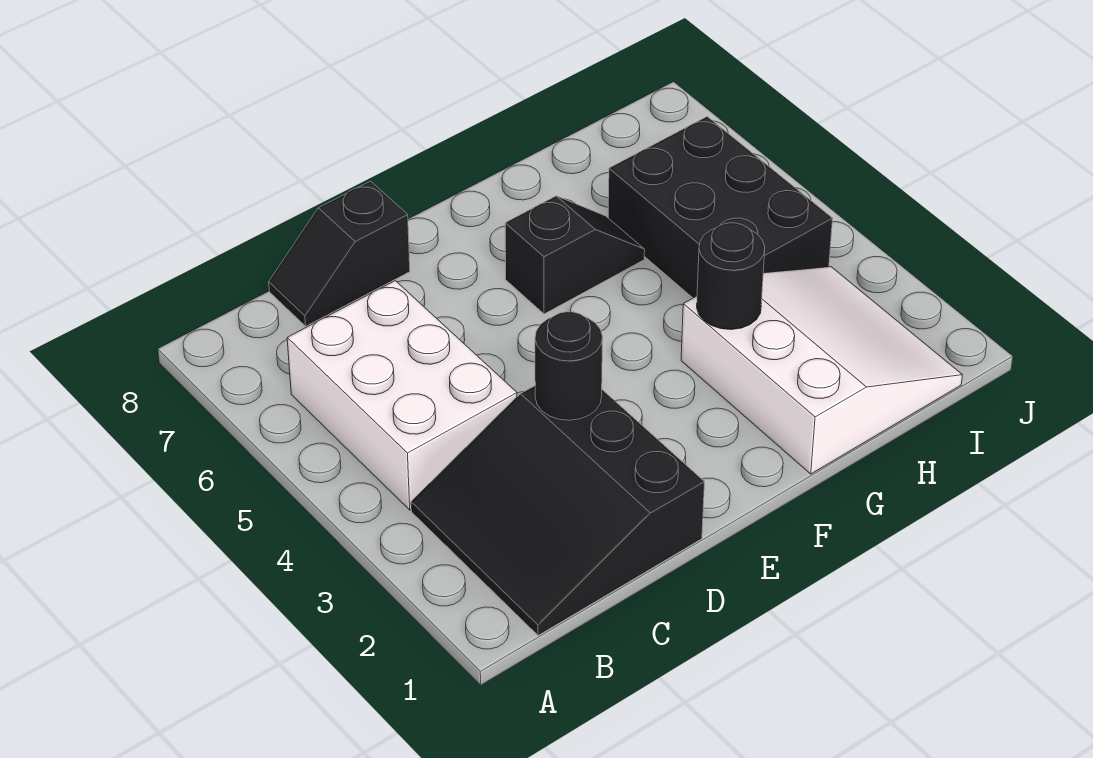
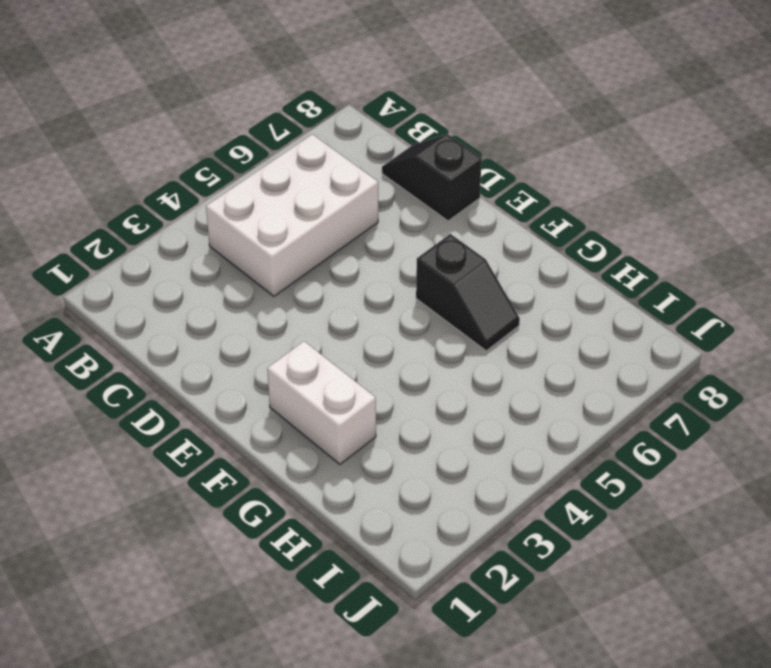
white brick F2:G2 level 1 -> white slope G1:I3 level 1 top G
none -> black slope B1:D3 level 1 top D
none -> black brick H4:I6 level 1

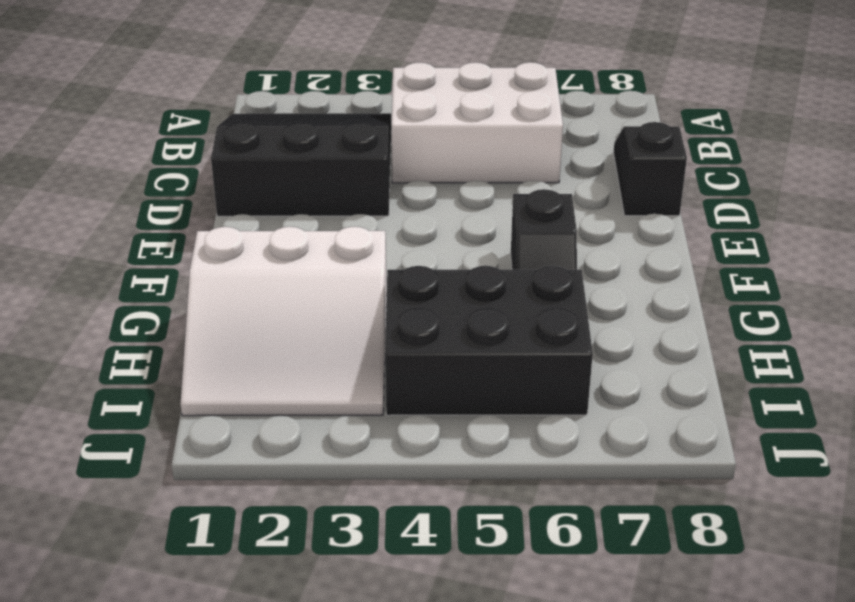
none -> black round brick D3 level 2
none -> black round brick G3 level 2

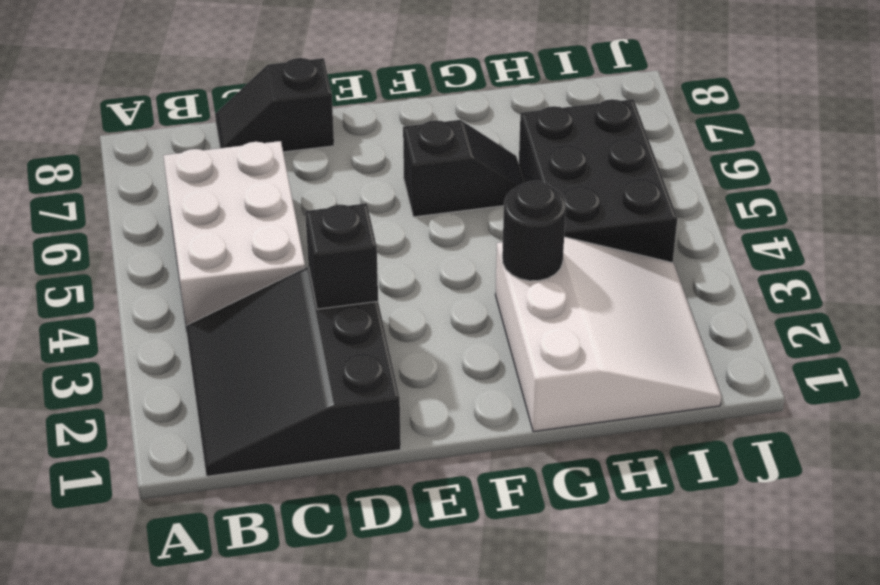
black brick D3 level 2 -> black round brick D3 level 2

